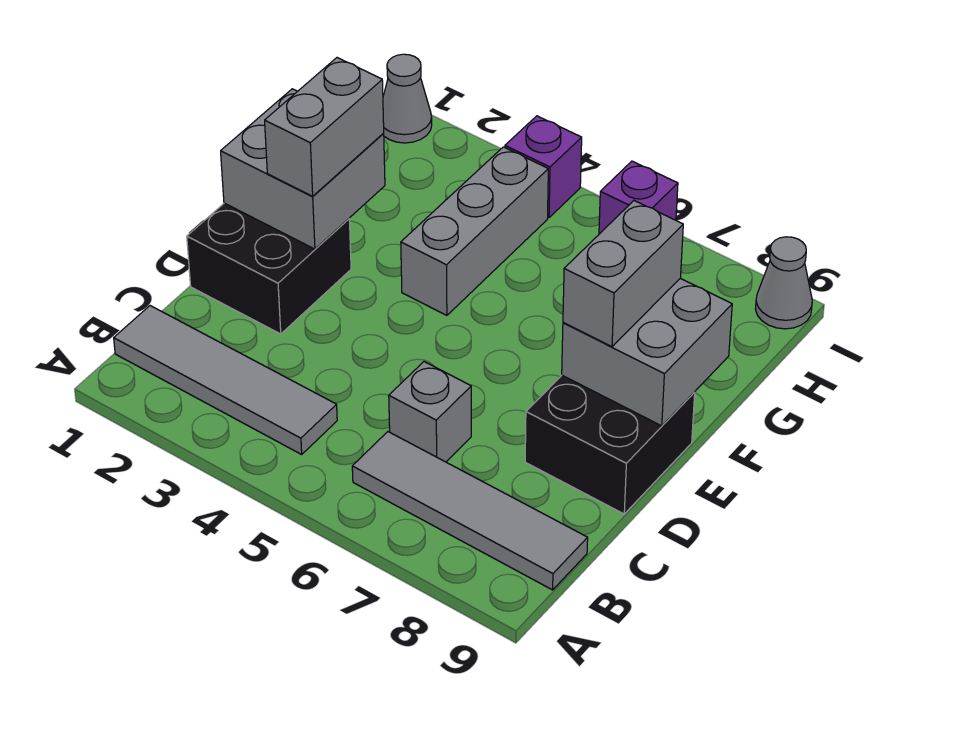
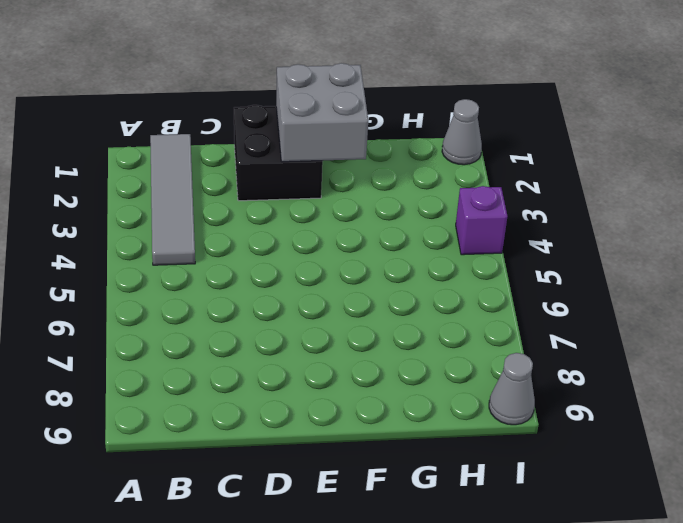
none -> grey tile B6:B9 level 1
none -> grey brick C6 level 1
none -> black brick D8:E9 level 1

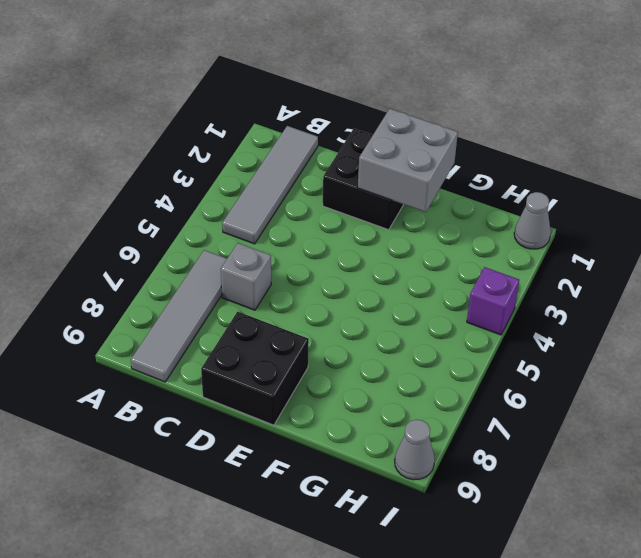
none -> grey brick F4:H4 level 1
none -> purple brick I6 level 1
none -> grey brick E8:F9 level 2

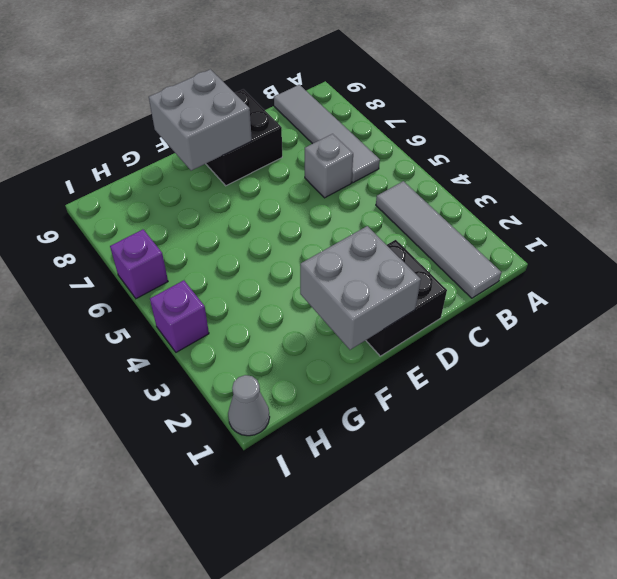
none -> grey brick F4:H4 level 1
none -> grey cone I9 level 1
none -> grey brick E2:F2 level 3

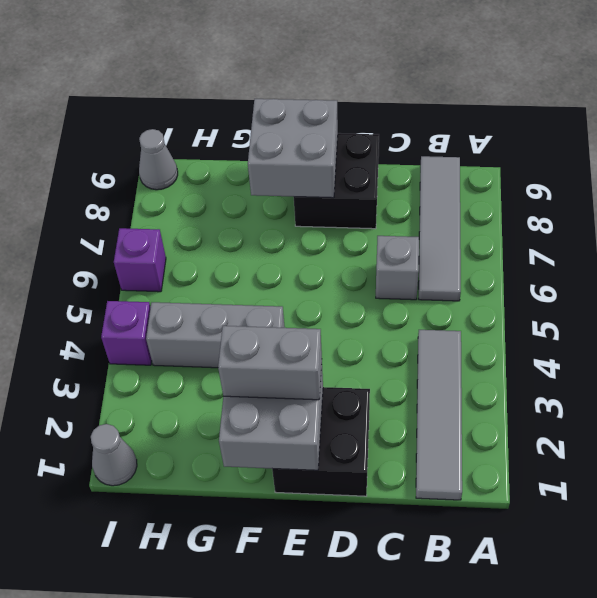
none -> grey brick E8:F8 level 3

